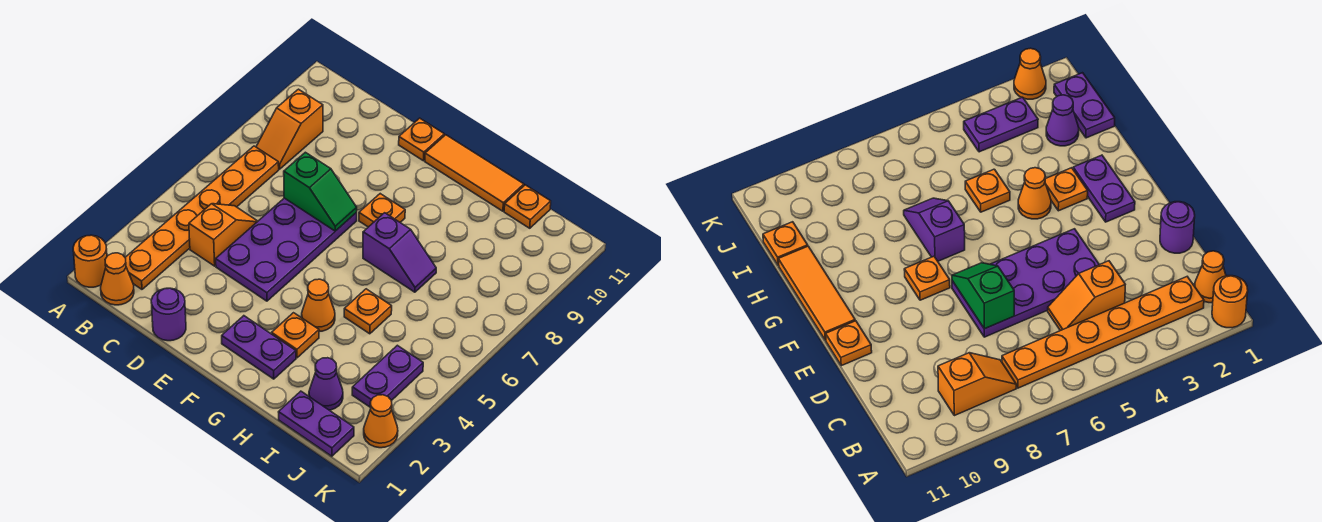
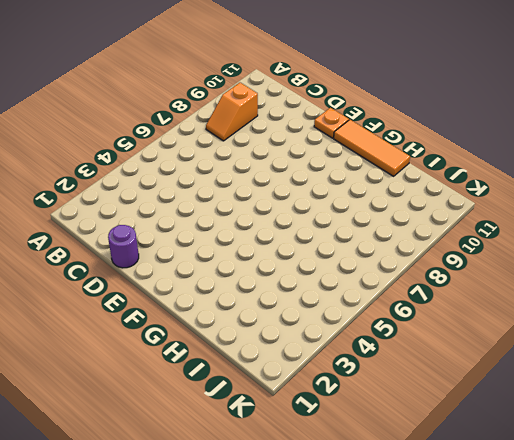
none -> orange round brick A1 level 1
none -> orange cone B1 level 1
none -> orange plate B2:B7 level 1

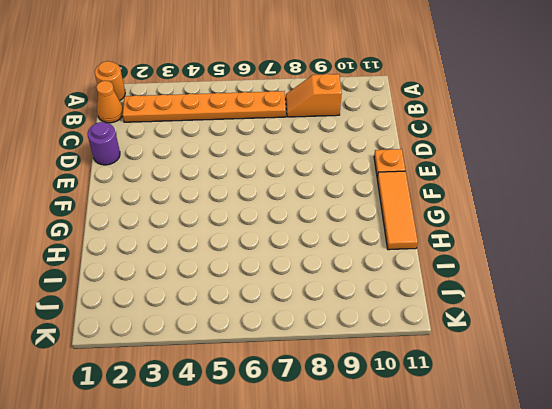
none -> orange slope C4:C5 level 1 top 4
none -> purple plate D4:E7 level 1
none -> purple plate F2:G2 level 1

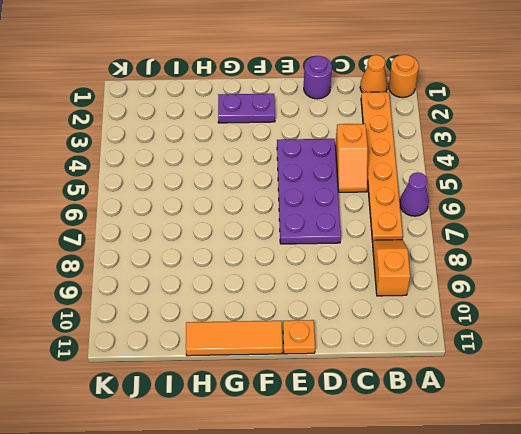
purple cone A6 level 1 -> purple cone I2 level 1
none -> orange plate F8 level 1
none -> orange plate G3 level 1
none -> orange cone G4 level 1

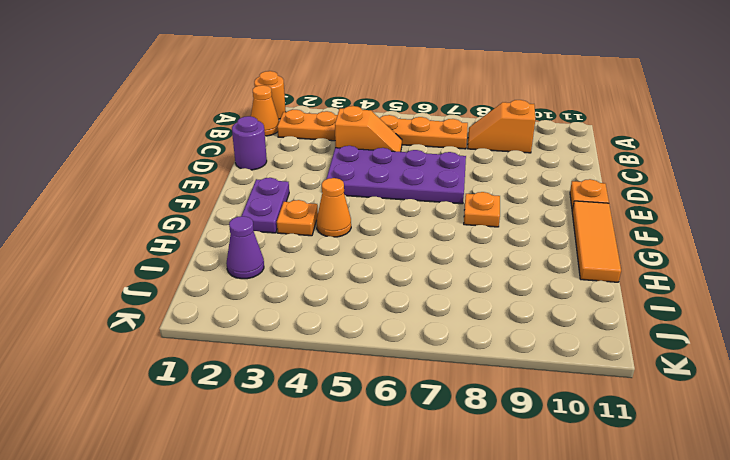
none -> purple slope G7:H7 level 1 top G
none -> orange plate H5 level 1
none -> purple plate I1:J1 level 1

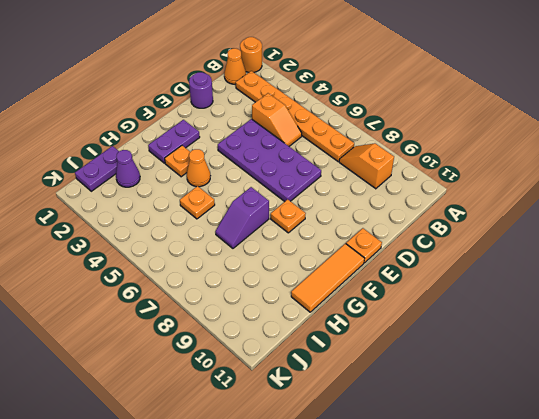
none -> orange plate I11 level 1
none -> purple plate J3:J4 level 1
none -> orange cone K2 level 1

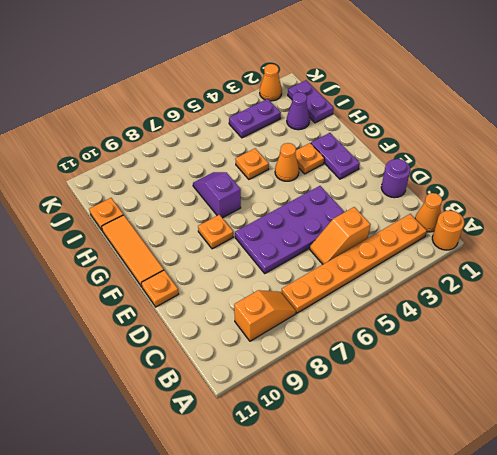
none -> green slope D7:E7 level 2 top D

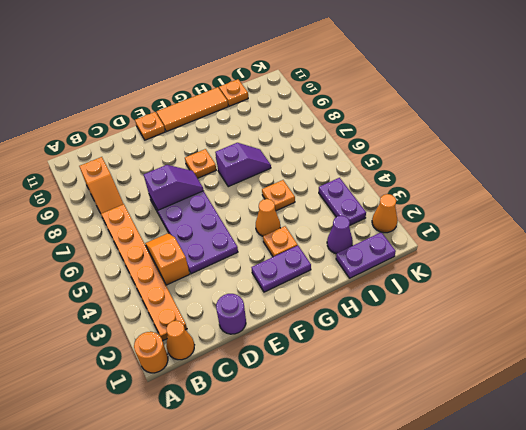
purple slope D7:E7 level 2 top D -> green slope D7:E7 level 2 top D

